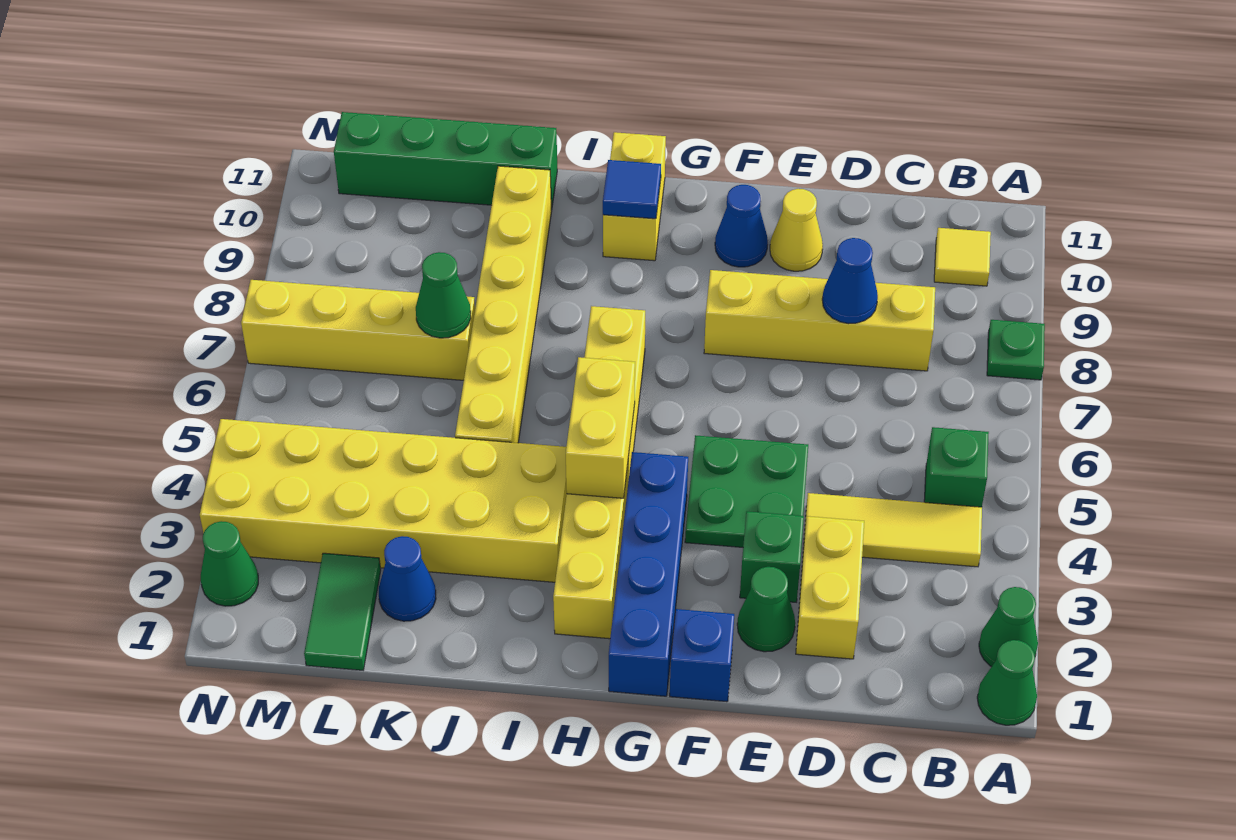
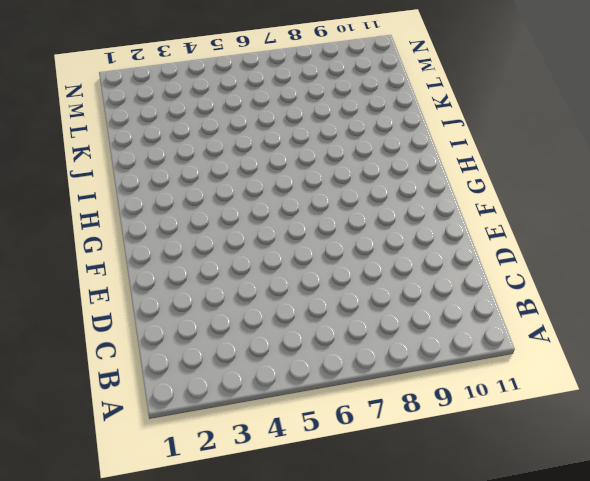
none -> green cone A1 level 1
none -> green cone A2 level 1
none -> green plate A8 level 1

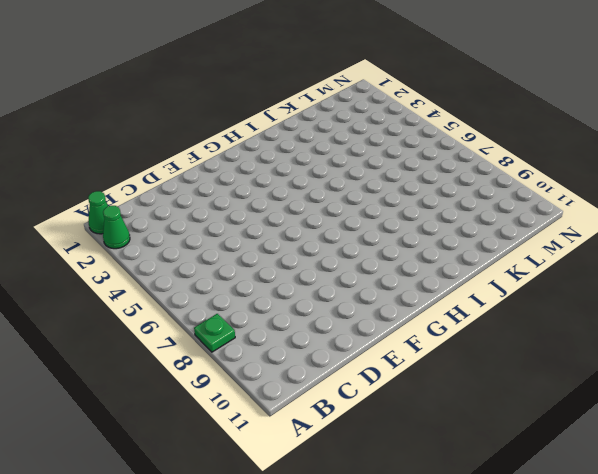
none -> yellow tile B4:D4 level 1
none -> green brick B5 level 1
none -> yellow tile B10 level 1

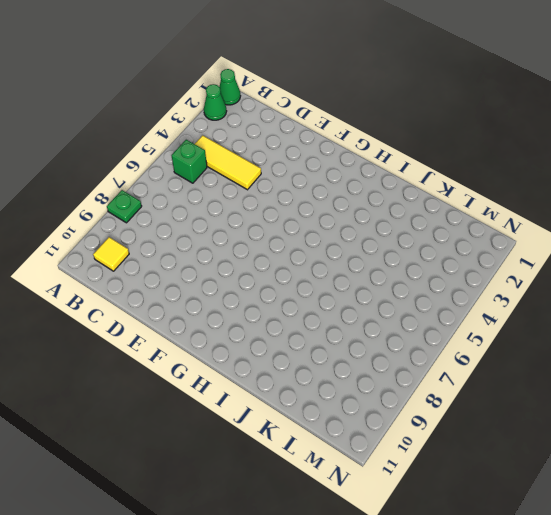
none -> yellow brick C8:F8 level 1
none -> yellow brick D2:D3 level 1
none -> green cone E2 level 1

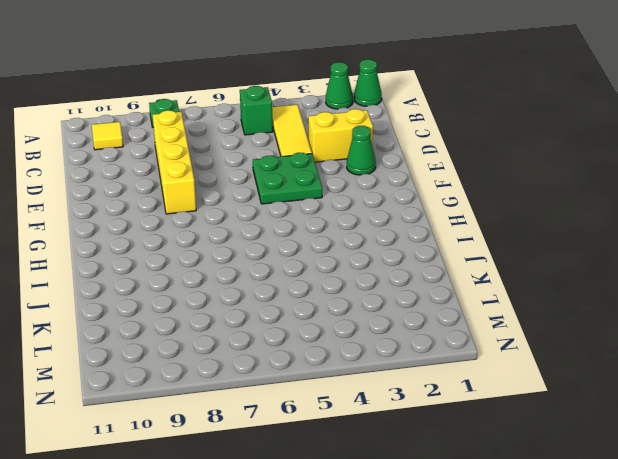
none -> green brick E3 level 1
none -> yellow cone E10 level 1
none -> blue brick F1 level 1

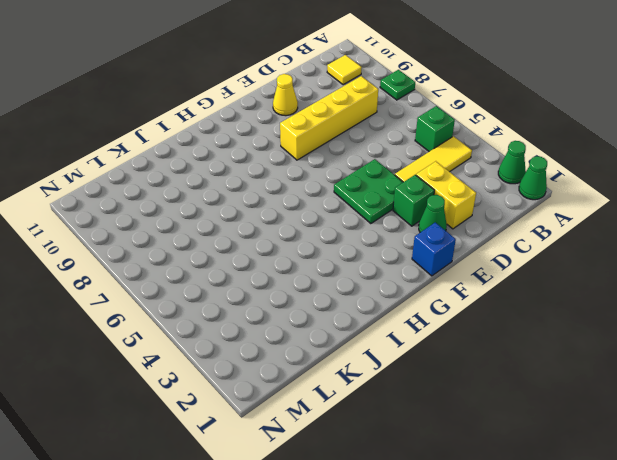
none -> blue cone F10 level 1
none -> blue brick G1:G4 level 1
none -> yellow brick H2:H7 level 1

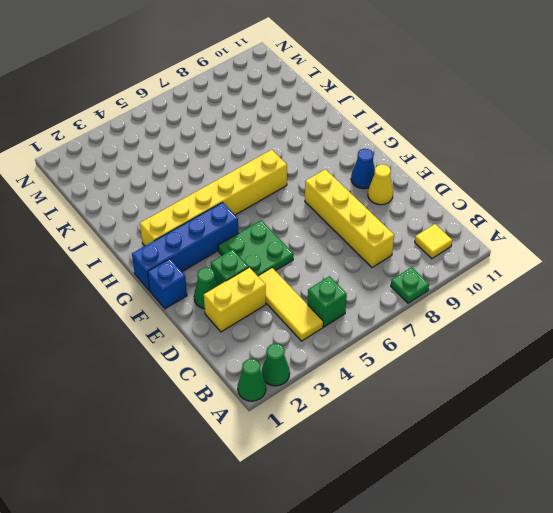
none -> yellow brick H10:H11 level 1
none -> yellow brick I3:N4 level 1
none -> yellow brick J5:J10 level 1

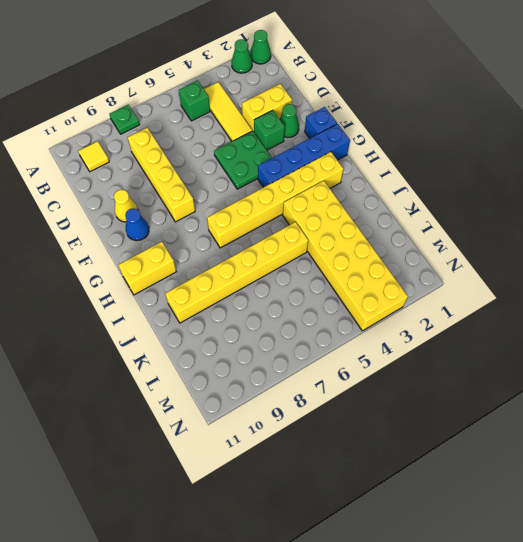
none -> green brick J11:M11 level 1
none -> blue cone K2 level 1
none -> yellow brick K7:N7 level 1

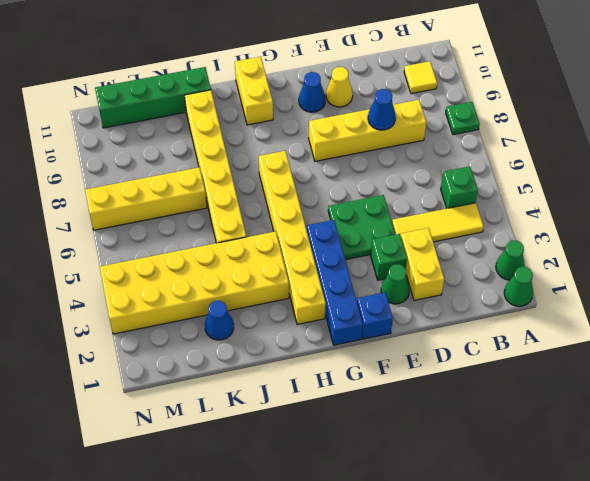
none -> green tile L1:L2 level 1
none -> green cone N2 level 1
none -> yellow brick H4:H5 level 2

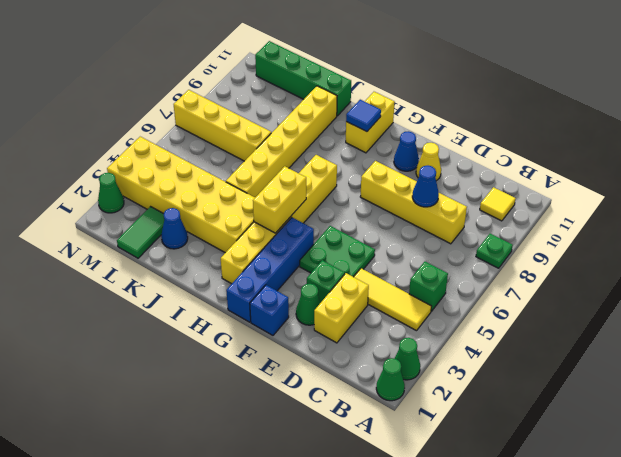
none -> green cone K7 level 2

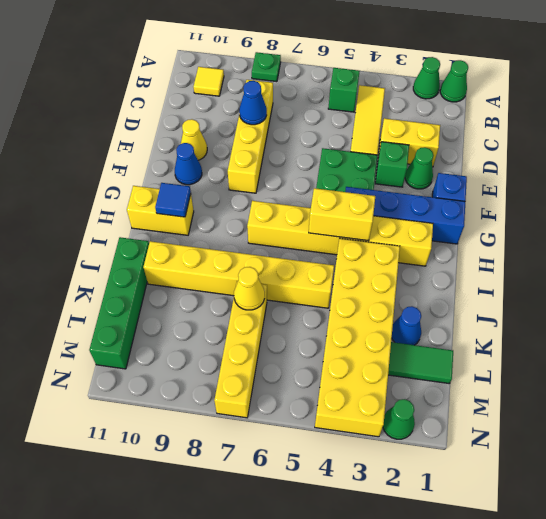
yellow cone K7 level 2 -> green cone K7 level 2

